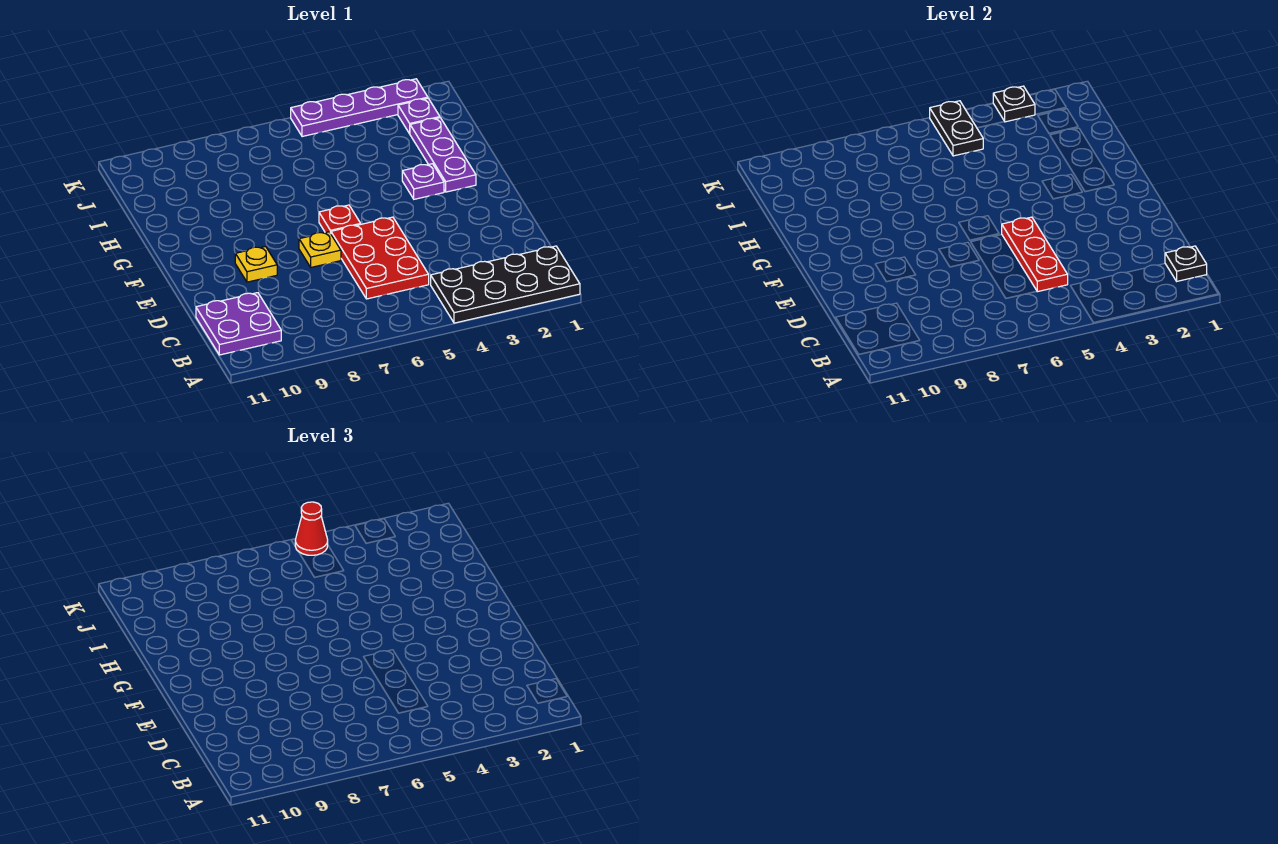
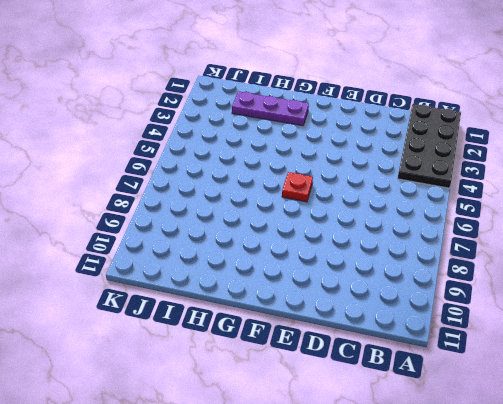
none -> purple plate B10:C11 level 1
none -> red plate C5:E6 level 1
none -> yellow plate E7 level 1

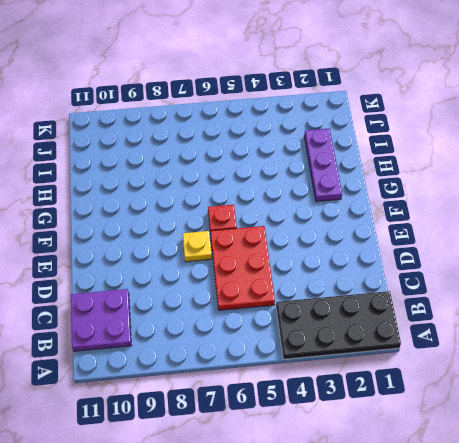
none -> yellow plate E9 level 1
none -> purple plate G3 level 1
none -> purple plate J2 level 1

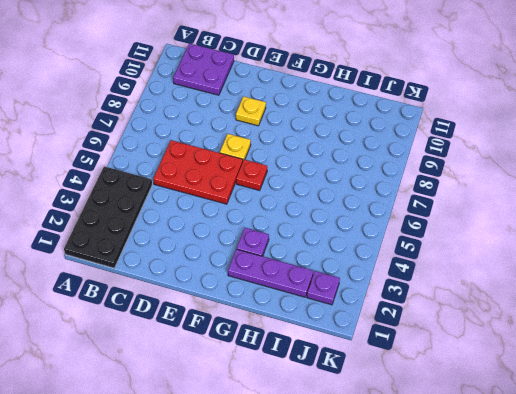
none -> purple plate K2:K5 level 1
none -> black plate B1 level 2
none -> red plate C5:E5 level 2

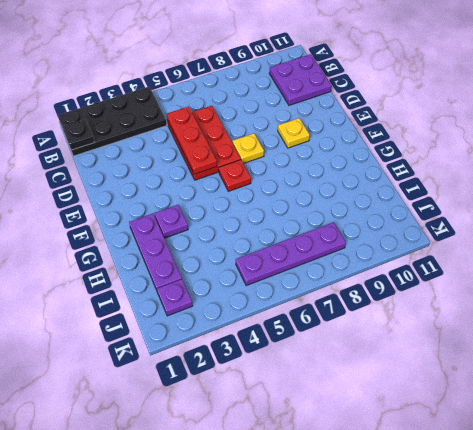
purple plate J5:J8 level 1 -> purple plate K2:K5 level 1
none -> black plate J5:K5 level 2
none -> black plate K3 level 2
none -> red cone K5 level 3

